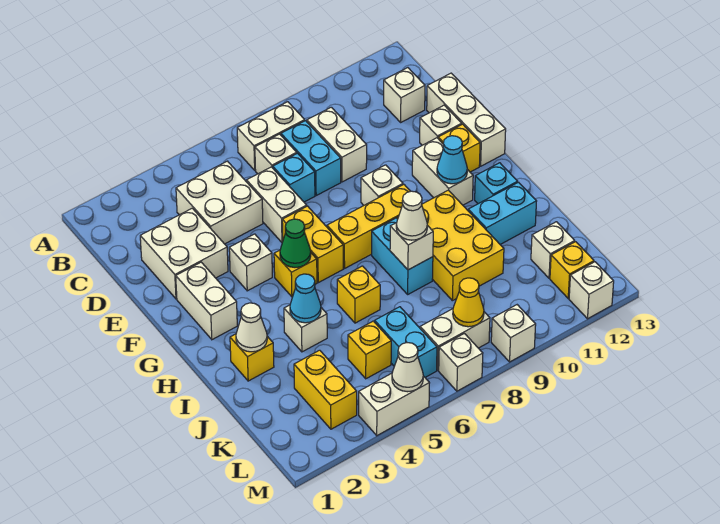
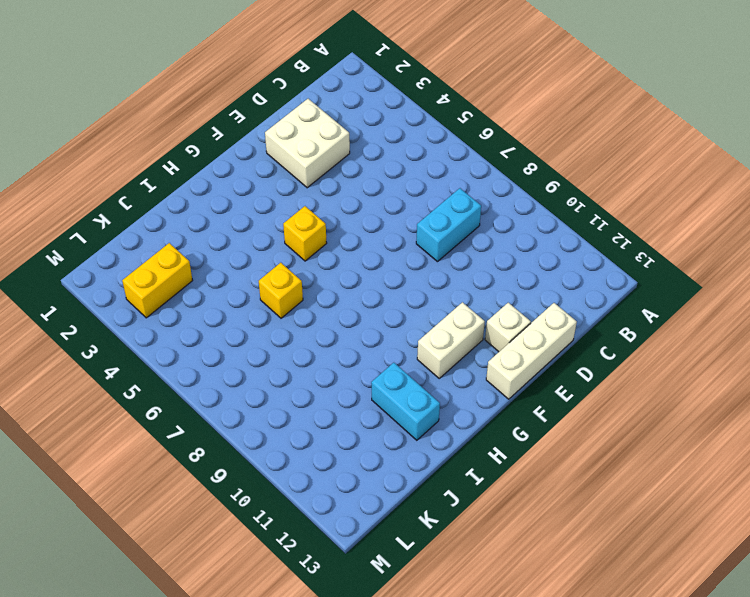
none -> white brick B7:B8 level 1
none -> white brick C4:D5 level 1
none -> white brick C7 level 1
none -> white brick C9:D9 level 1

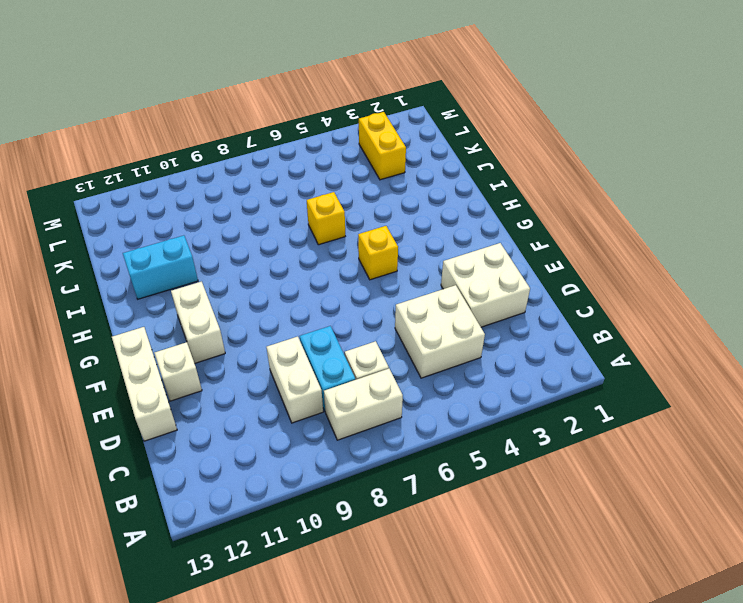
none -> white brick C12 level 1
none -> white brick D6:E6 level 1
none -> cyan brick D7 level 1
none -> white brick F2:G2 level 1

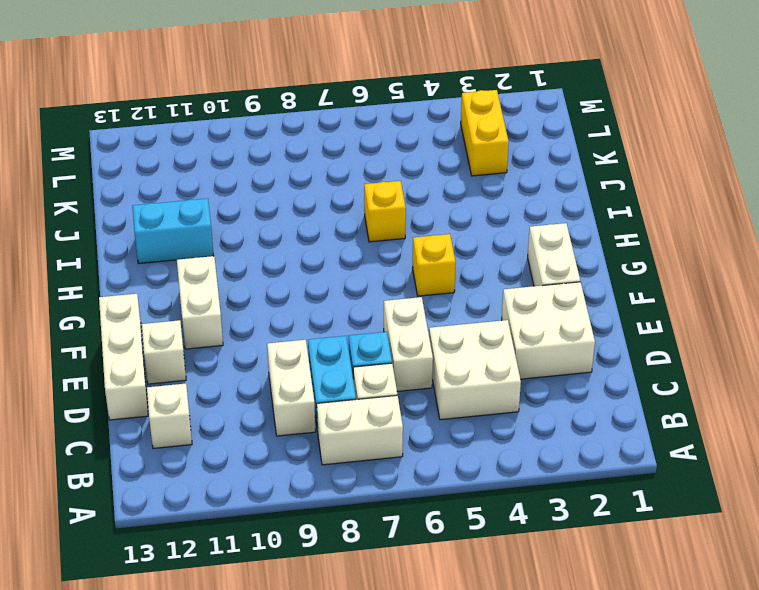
none -> white brick F4 level 1
none -> yellow brick F6:G6 level 1
none -> white brick F9 level 1
none -> yellow brick F12 level 1

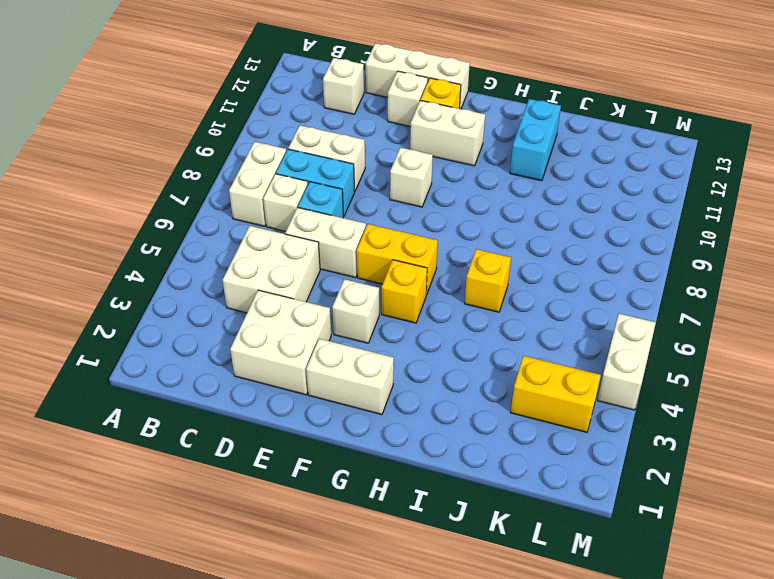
none -> yellow brick G7:G9 level 1
none -> cyan brick H8:I8 level 1
none -> yellow brick H9:J10 level 1
none -> cyan brick H12 level 1

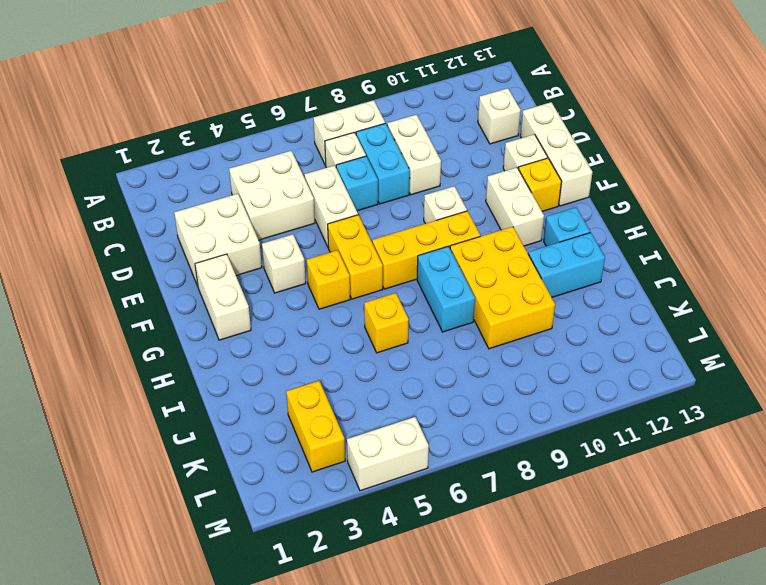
none -> yellow brick I2 level 1
none -> white brick I4 level 1
none -> yellow brick K5 level 1
none -> cyan brick K6:L6 level 1

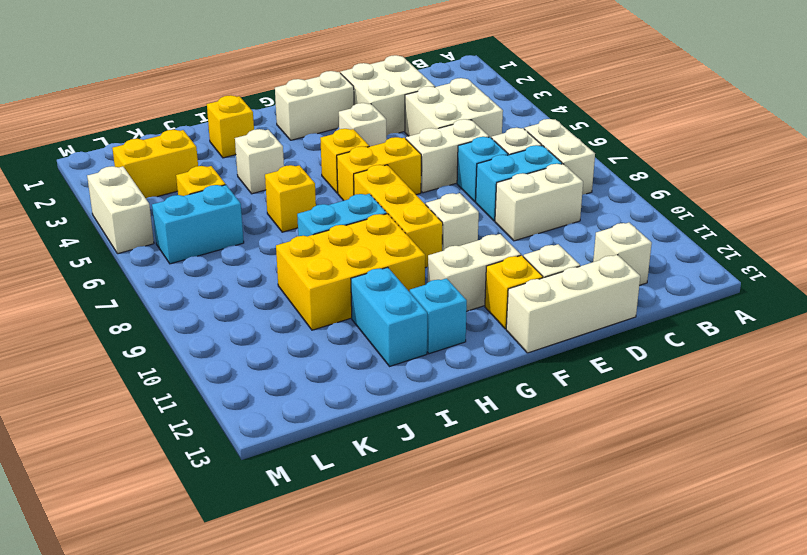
none -> white brick K12 level 1
none -> white brick L7:L8 level 1
none -> yellow brick L12 level 1
none -> white brick M7 level 1

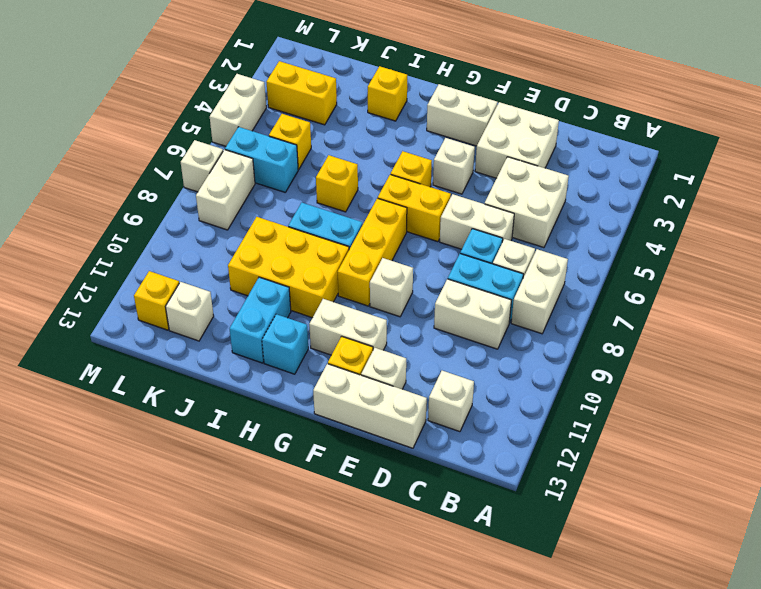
none -> white brick I4 level 1
none -> white brick M9 level 1
none -> white brick M12 level 1
none -> green cone G5 level 2

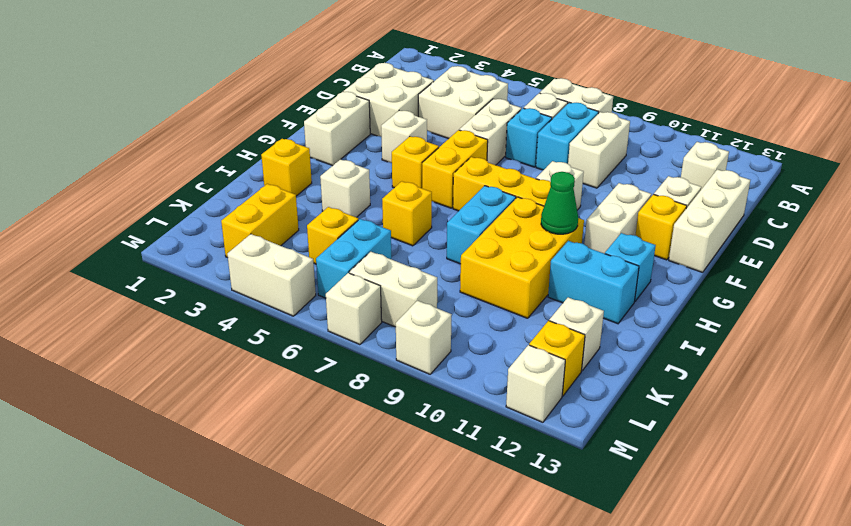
green cone H10 level 2 -> green cone G5 level 2
none -> cyan cone G11 level 2
none -> white cone I2 level 2
none -> cyan cone I4 level 2
none -> white brick I8 level 2

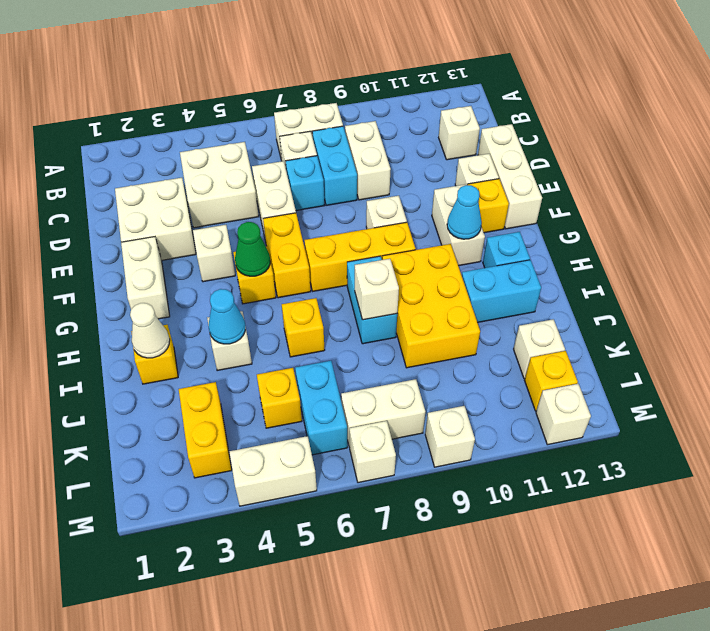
none -> yellow cone L8 level 2
none -> white cone M5 level 2
none -> white cone I8 level 3

